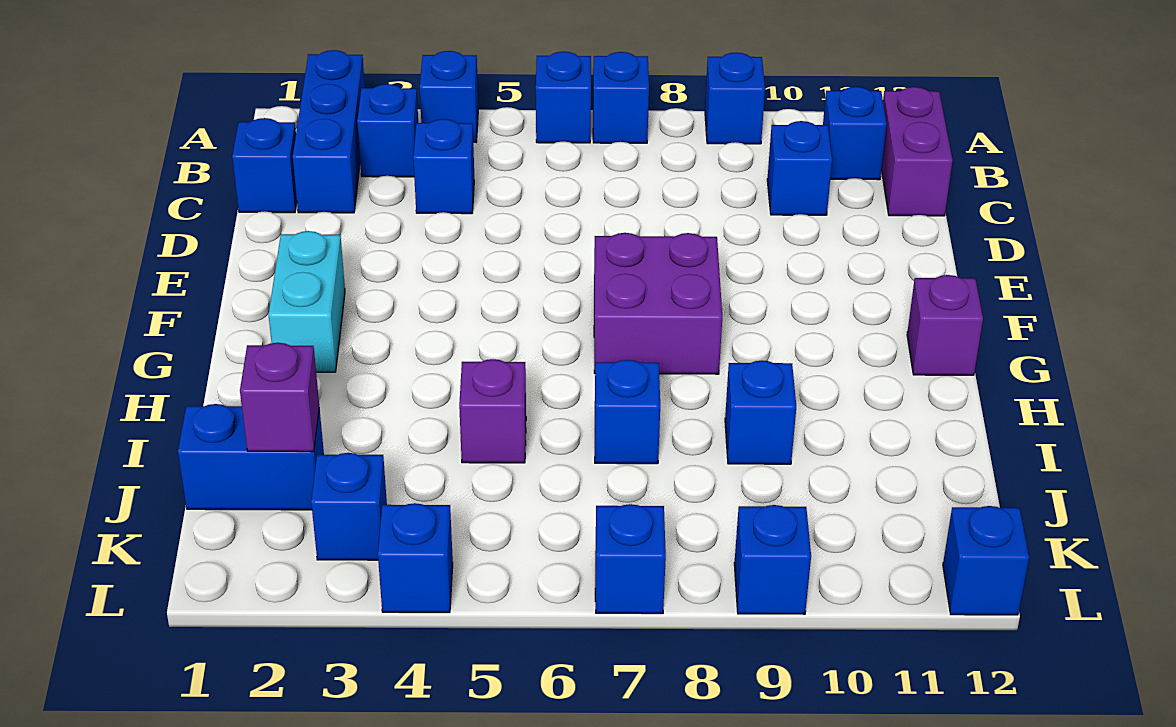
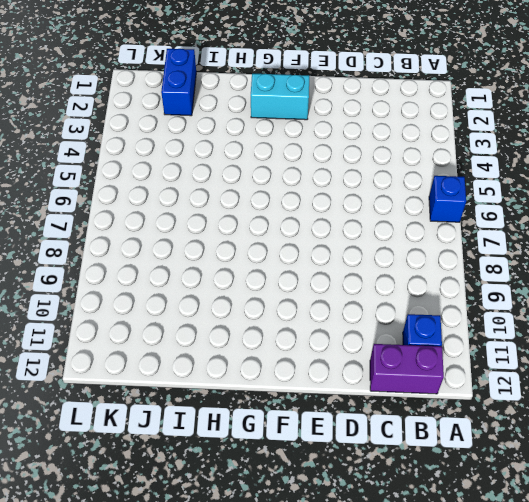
none -> blue brick A2:C2 level 1
none -> blue brick A4 level 1
none -> blue brick A7 level 1

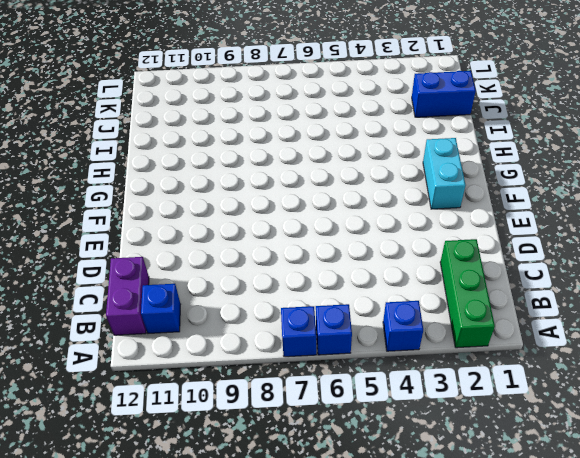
green brick A2:C2 level 1 -> blue brick A2:C2 level 1
none -> blue brick A9 level 1
none -> blue brick B3 level 1
none -> blue brick C1 level 1

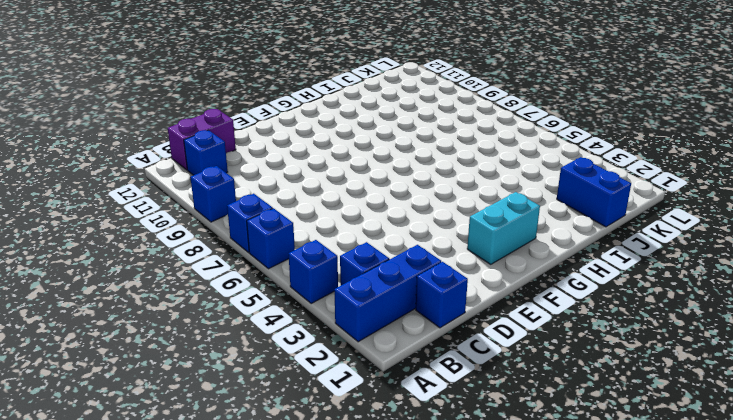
none -> blue brick C4 level 1
none -> blue brick C10 level 1
none -> purple brick F7:G8 level 1

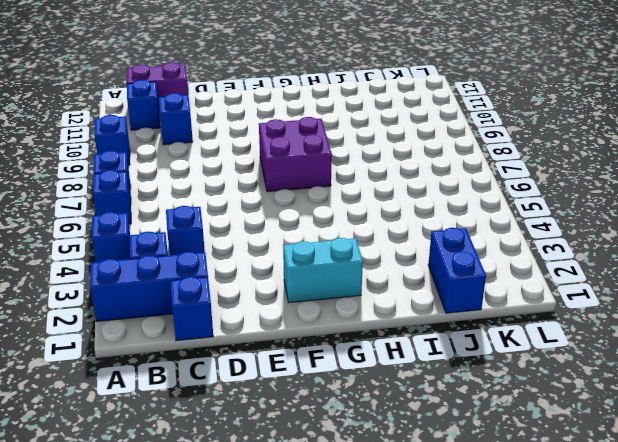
none -> purple brick G12 level 1
none -> purple brick I5 level 1
none -> blue brick I7 level 1

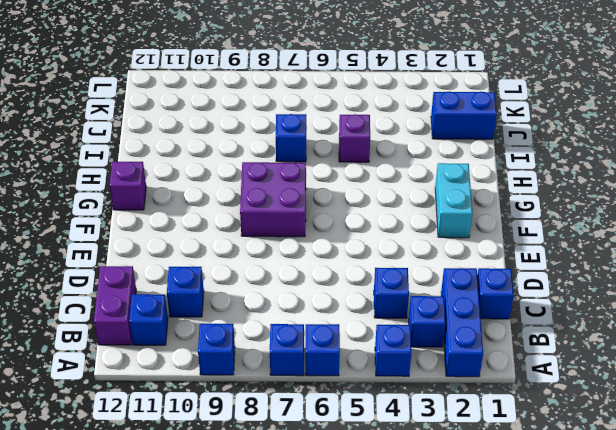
none -> blue brick I9 level 1
none -> blue brick K3 level 1
none -> blue brick L4 level 1

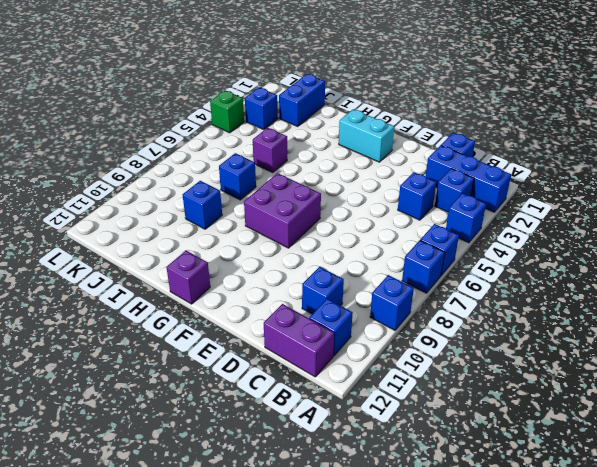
green brick L4 level 1 -> blue brick L4 level 1
none -> blue brick L7 level 1
none -> blue brick L9 level 1
none -> blue brick L12 level 1

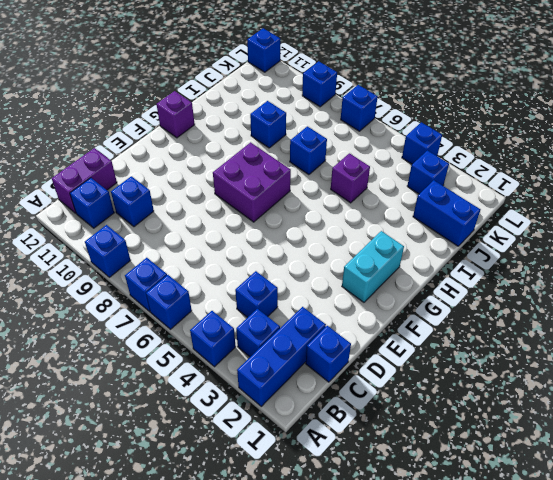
none -> purple brick J2 level 2

